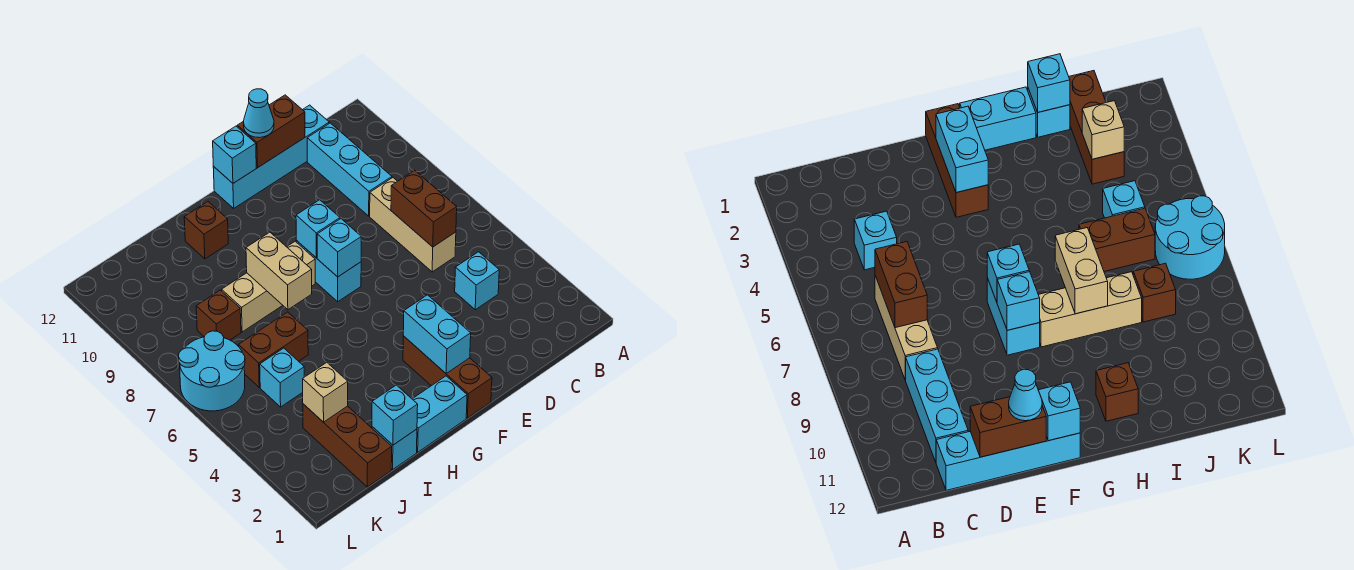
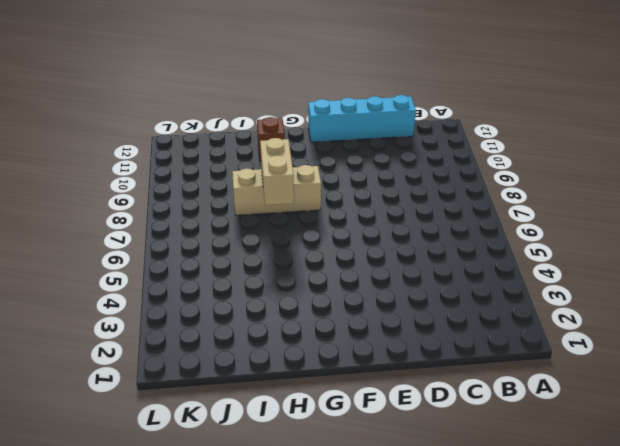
none -> cyan brick C4 level 1
none -> tan brick C6:C8 level 1
none -> cyan brick C9:C11 level 1

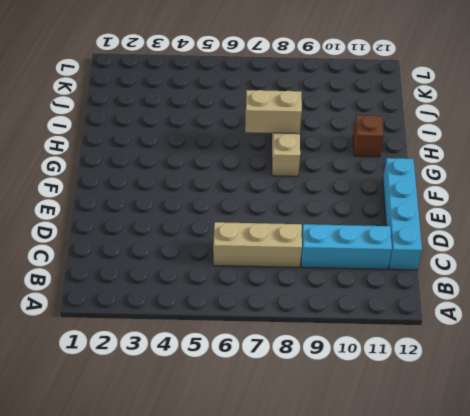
none -> cyan brick C4 level 1
none -> brown brick F1:F3 level 1
none -> cyan brick F7:F8 level 1

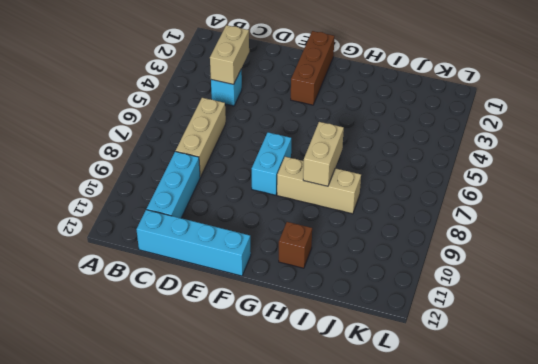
tan brick C3:C4 level 2 -> none
none -> cyan brick G1:H1 level 1
none -> cyan brick I1 level 1
none -> brown brick I6:J6 level 1

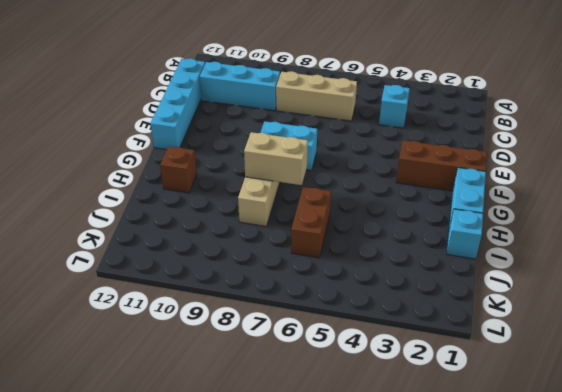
none -> brown brick J1:J3 level 1
none -> cyan brick J5 level 1
none -> brown brick J8 level 1

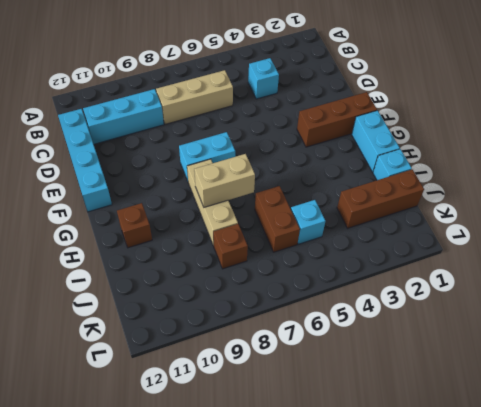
none -> cyan round brick K6:L7 level 1
none -> brown brick C6:C7 level 2
none -> brown brick D12:E12 level 2

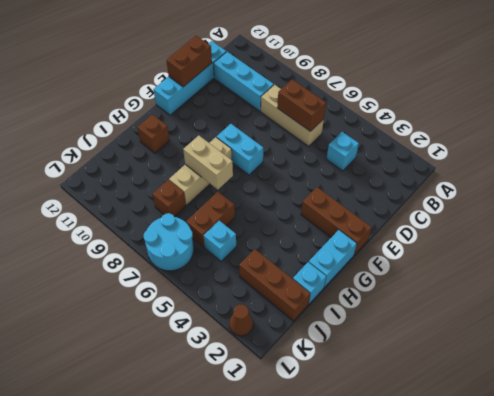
brown cone L2 level 1 -> none
none -> cyan brick F2:F3 level 2
none -> cyan brick F7 level 2
none -> cyan brick F8 level 2

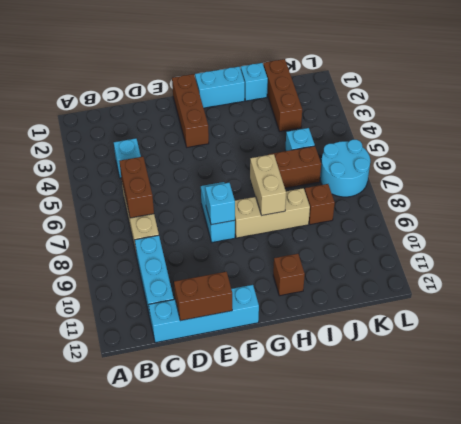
none -> cyan brick F2:F3 level 2
none -> cyan brick F7 level 2
none -> cyan brick F12 level 2

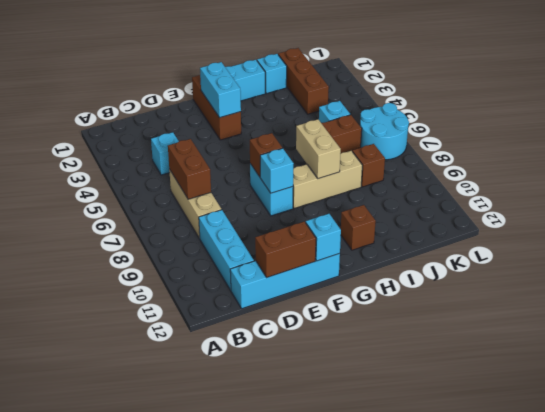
brown brick F7 level 2 -> cyan brick F7 level 2
none -> cyan brick I1 level 2
none -> tan brick J3 level 2
none -> cyan cone E12 level 3

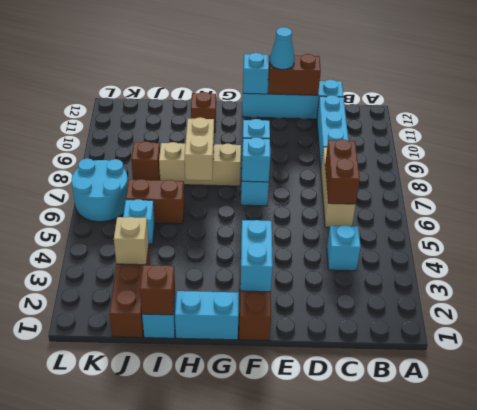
brown brick I1 level 2 -> cyan brick I1 level 2

